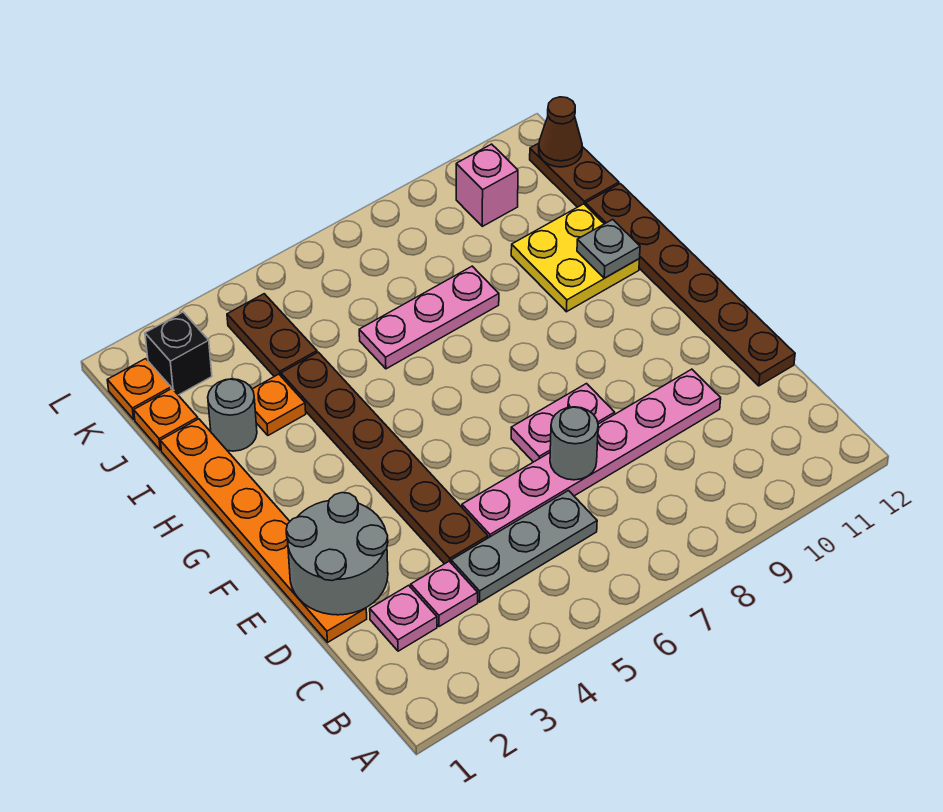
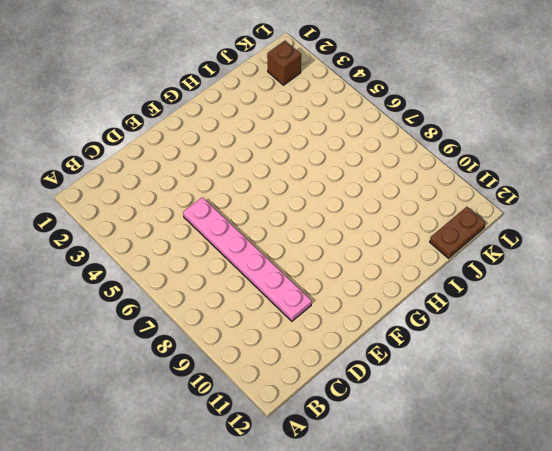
brown brick K2 level 1 -> black brick K2 level 1
none -> pink plate C2 level 1
none -> pink plate C3 level 1
none -> grey plate C4:C6 level 1

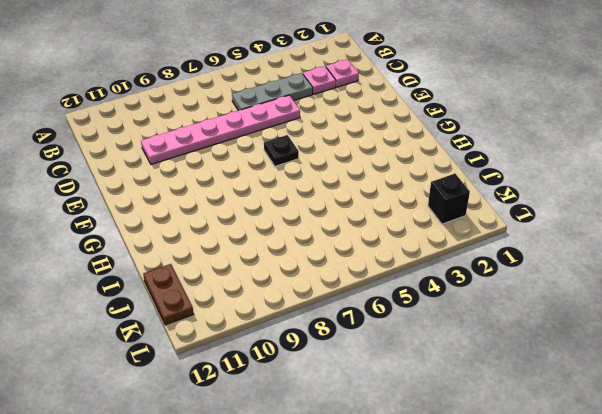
black plate F6 level 1 -> none
none -> orange plate D1:I1 level 1
none -> brown plate D4:I4 level 1
none -> brown plate D12:I12 level 1

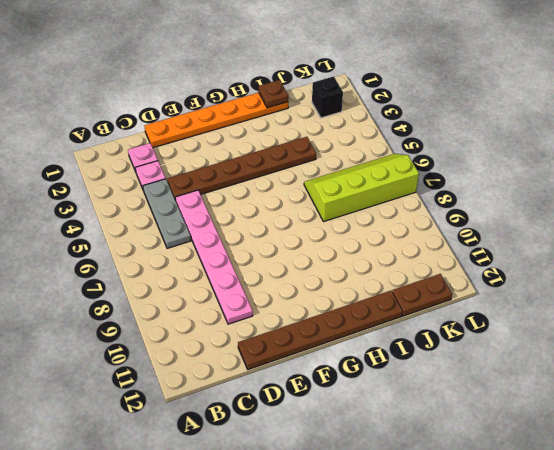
brown plate I1 level 2 -> none
lime slope I6:L7 level 1 top 7 -> pink plate I6:I8 level 1
none -> pink plate E7:E8 level 1
none -> yellow plate H10:I11 level 1
none -> grey round brick I2 level 1

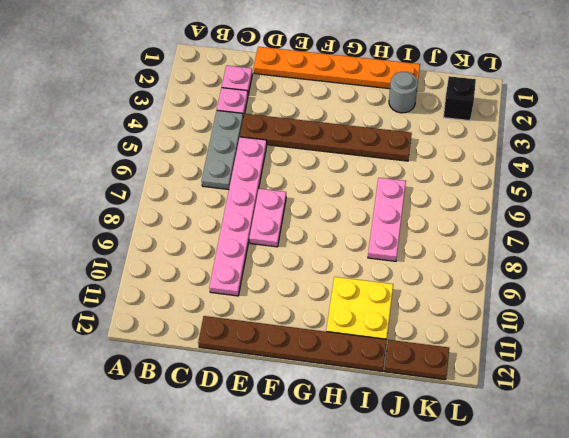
none -> orange plate I3 level 1
none -> orange plate J1 level 1
none -> brown plate J4:K4 level 1

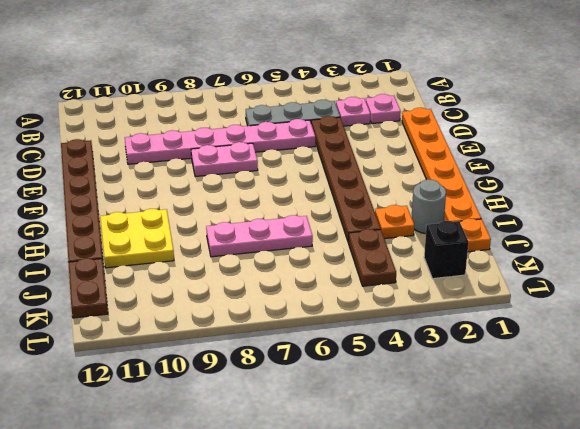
none -> orange plate K1 level 1
none -> pink brick K10 level 1
none -> grey round brick D1:E2 level 2

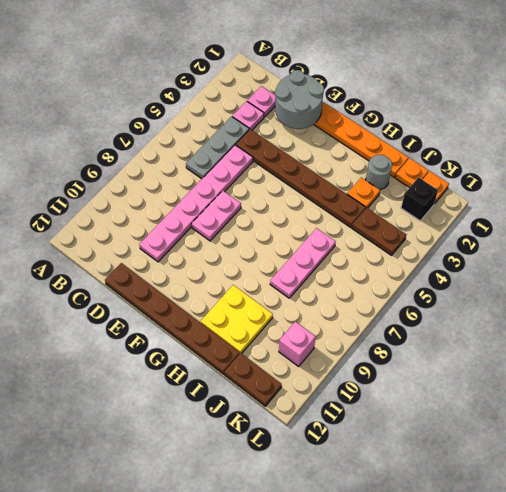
none -> grey round brick D7 level 2
none -> grey plate H11 level 2
none -> brown cone K12 level 2

